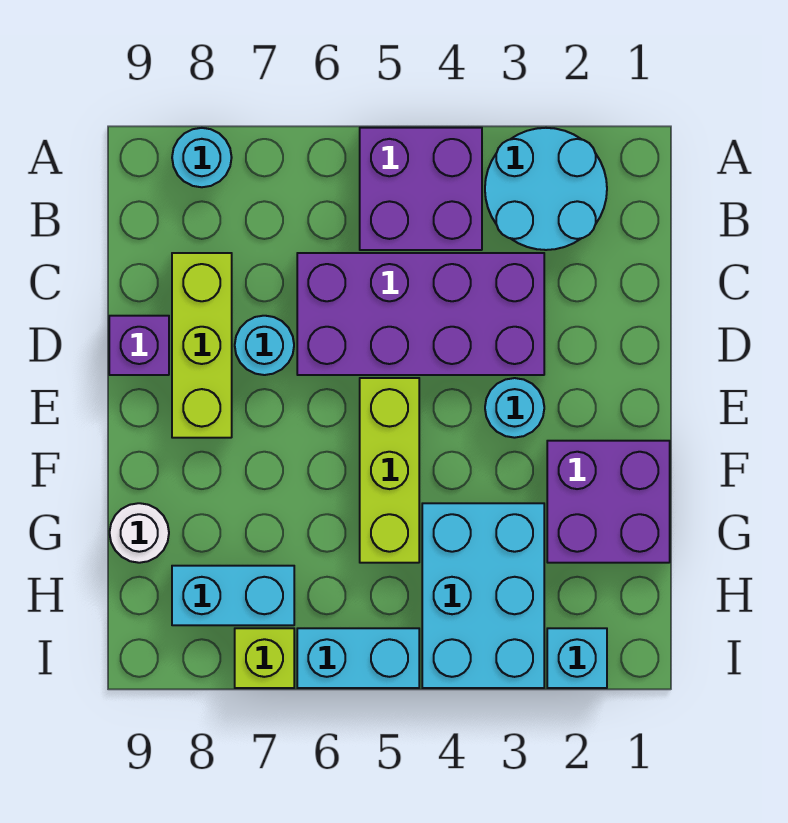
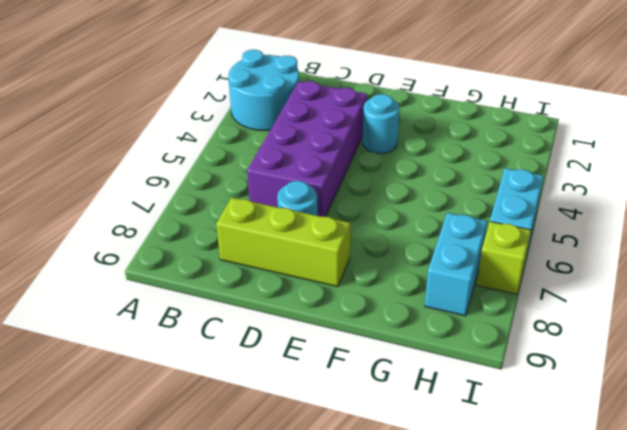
none -> purple brick A4:B5 level 1
none -> cyan round brick A8 level 1
none -> purple brick D9 level 1

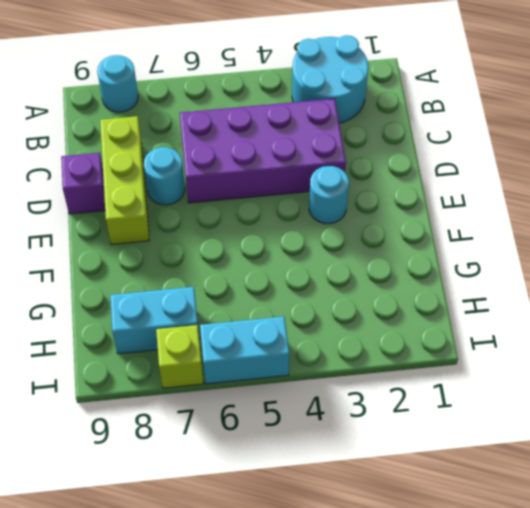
none -> purple brick A4:B5 level 1
none -> lime brick E5:G5 level 1
none -> purple brick F1:G2 level 1

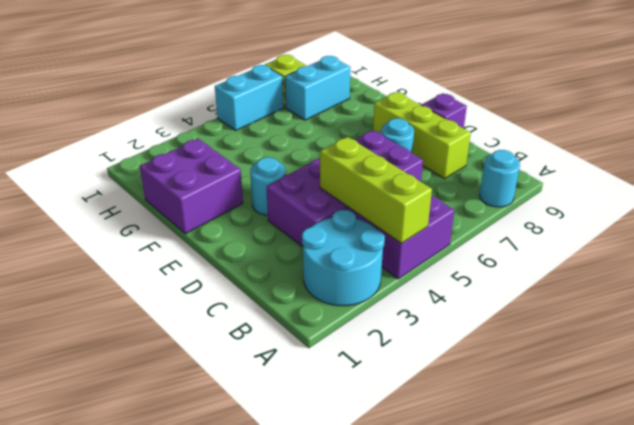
lime brick A4:C4 level 2 -> lime brick E5:G5 level 1
none -> cyan brick G3:I4 level 1
none -> white round brick G9 level 1
none -> cyan brick I2 level 1

